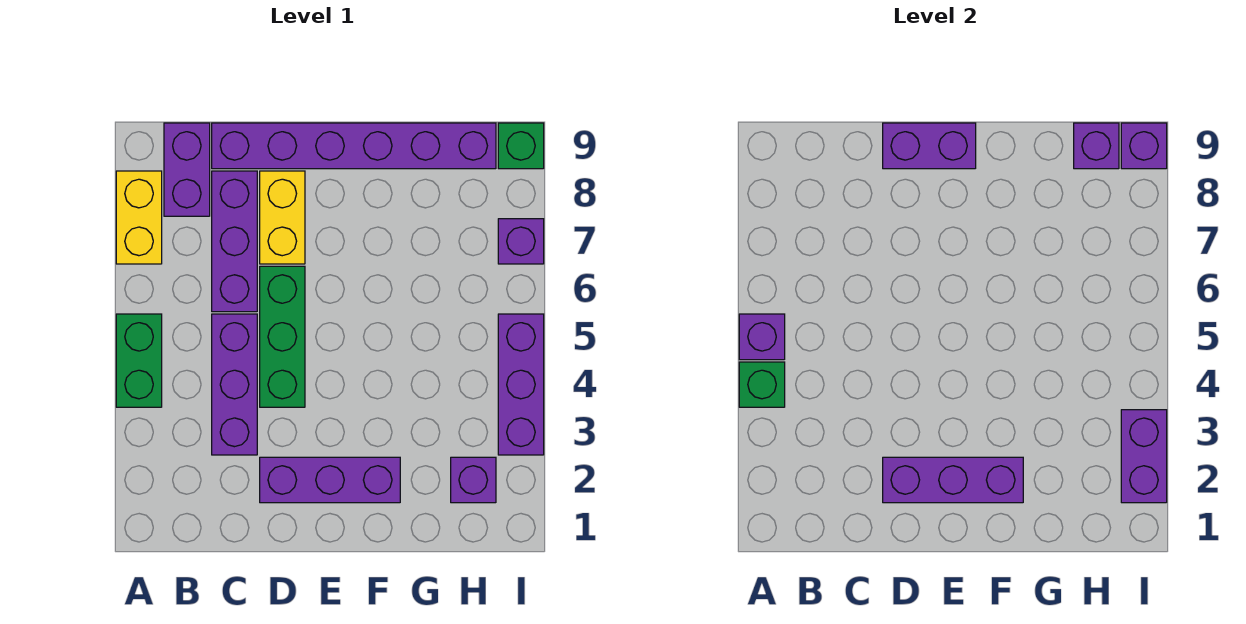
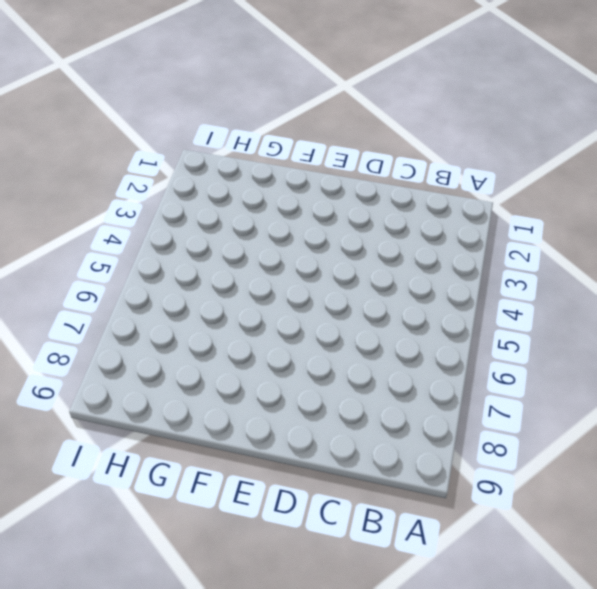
none -> green brick A4:A5 level 1
none -> yellow brick A7:A8 level 1
none -> purple brick B8:B9 level 1

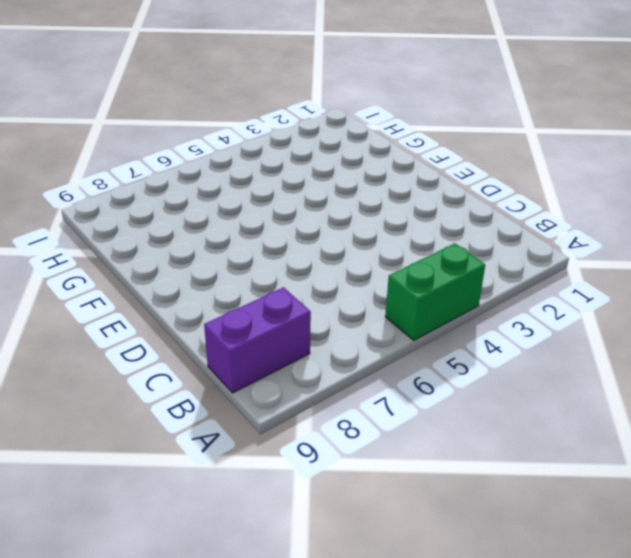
none -> yellow brick A7:A8 level 1
none -> purple brick C3:C5 level 1
none -> purple brick C6:C8 level 1

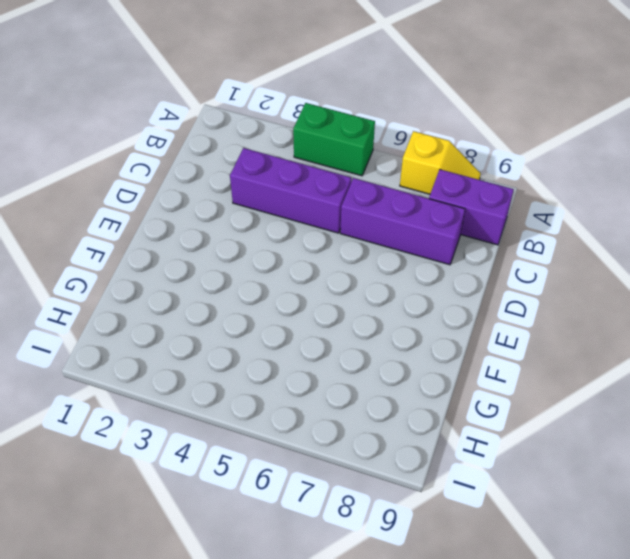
yellow slope A7:A8 level 1 top 7 -> yellow brick A7:A8 level 1
none -> purple brick C9:H9 level 1
none -> purple brick D2:F2 level 1
none -> green brick D4:D6 level 1

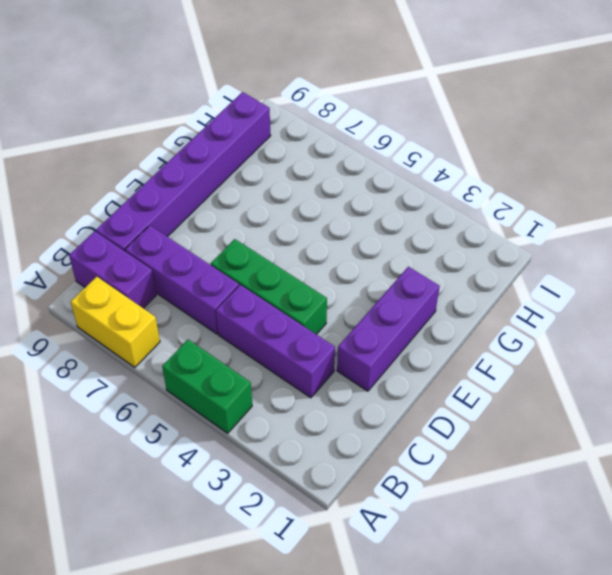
none -> yellow brick D7:D8 level 1
none -> purple brick H2 level 1
none -> purple brick I3:I5 level 1

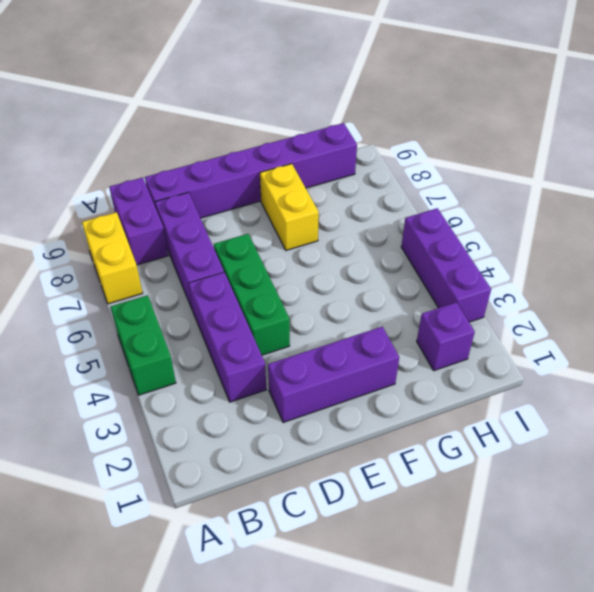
yellow brick F7:F8 level 1 -> yellow brick D7:D8 level 1
none -> purple brick I7 level 1
none -> green brick I9 level 1
none -> green brick A4 level 2

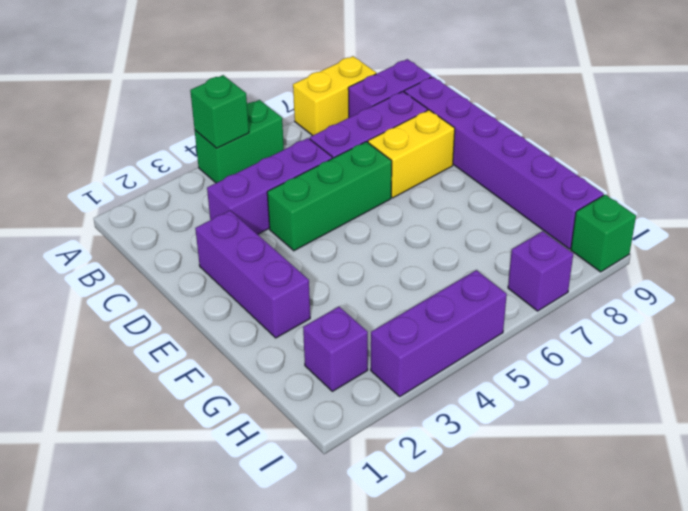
none -> purple brick A5 level 2
none -> purple brick D2:F2 level 2
none -> purple brick D9:E9 level 2

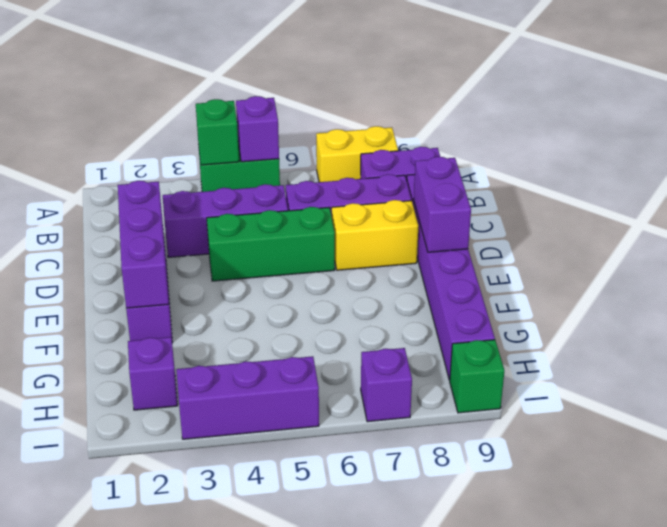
none -> purple brick H9 level 2
none -> purple brick I2:I3 level 2
none -> purple brick I9 level 2

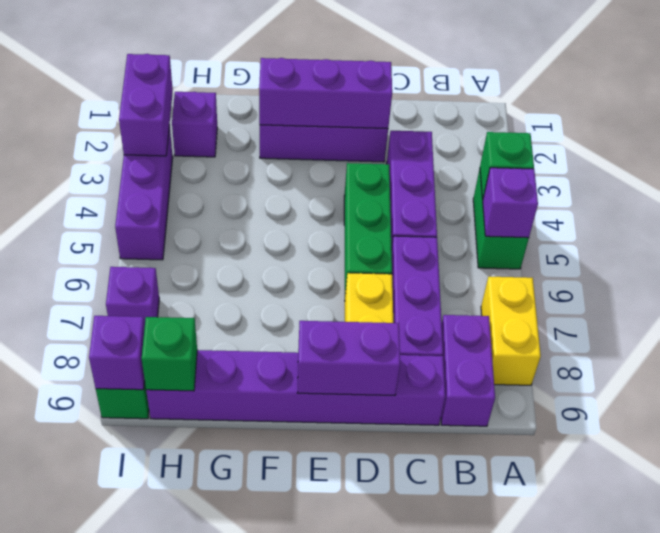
green brick H9 level 2 -> purple brick H9 level 2

